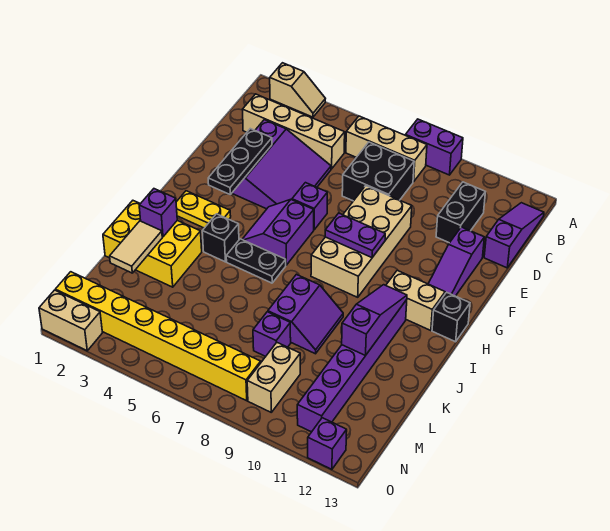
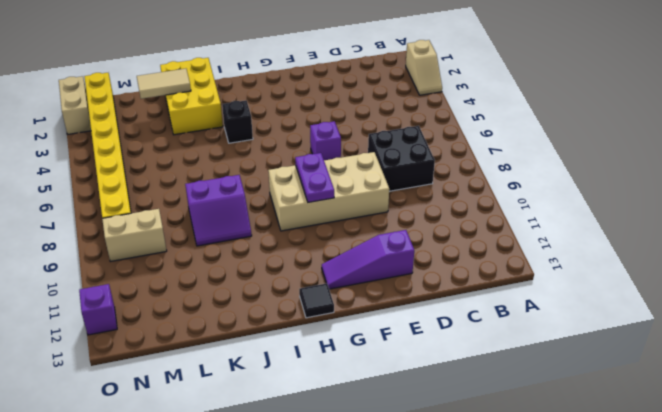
black tile H13 level 1 -> black brick H13 level 1
none -> purple brick A8:A9 level 1
none -> tan brick B6:B8 level 1
none -> purple slope B13:D13 level 1 top D
none -> tan brick C2:C5 level 1

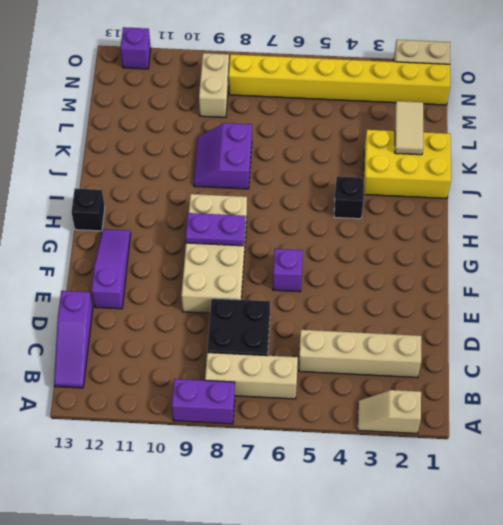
none -> black brick C11:D11 level 1
none -> purple slope D3:F5 level 1 top 3
none -> purple slope G5:H6 level 1 top 6
none -> yellow plate H2:H3 level 1

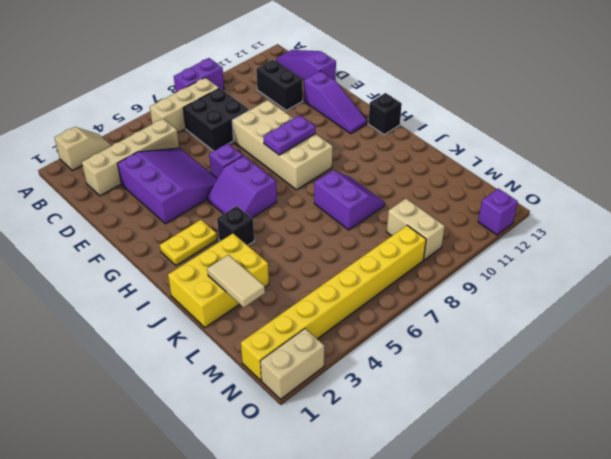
none -> tan brick H11:H12 level 1
none -> black plate I5:I6 level 1
none -> purple brick I11:N11 level 1
none -> purple brick L8 level 1

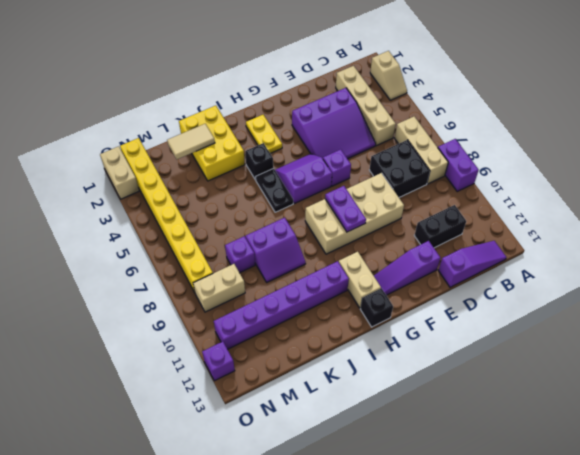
none -> black plate E3:G3 level 2
none -> purple slope I11:K11 level 2 top K
none -> purple brick J2 level 2

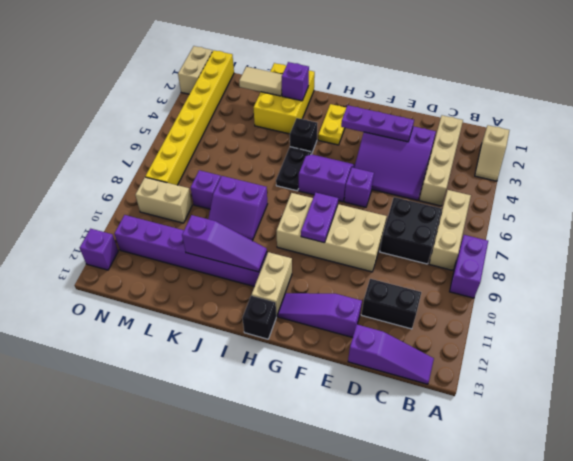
purple plate E3:G3 level 2 -> black plate E3:G3 level 2

